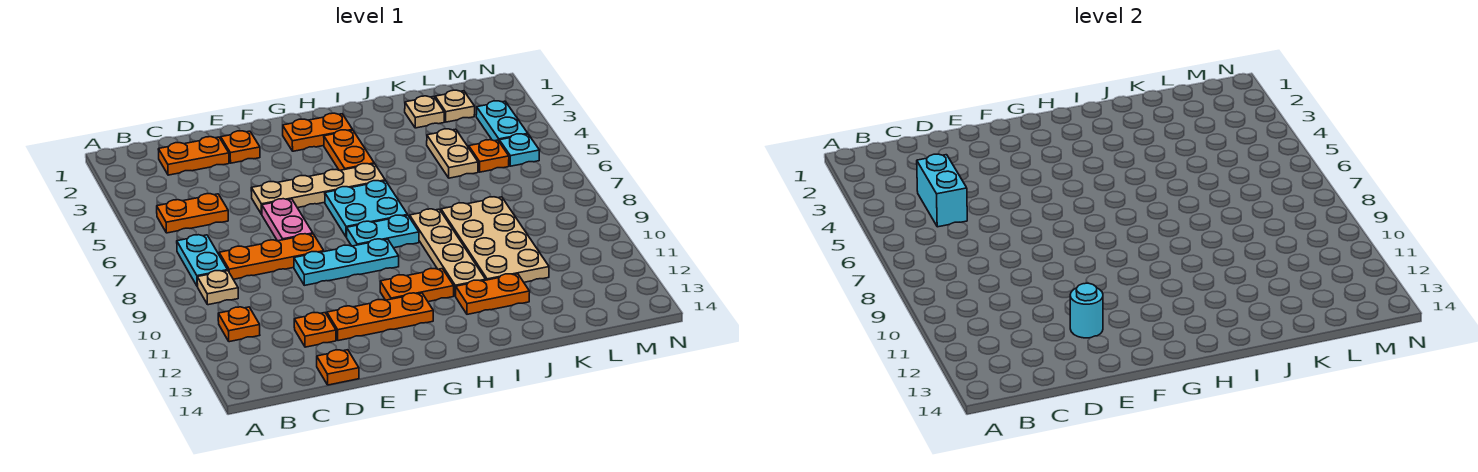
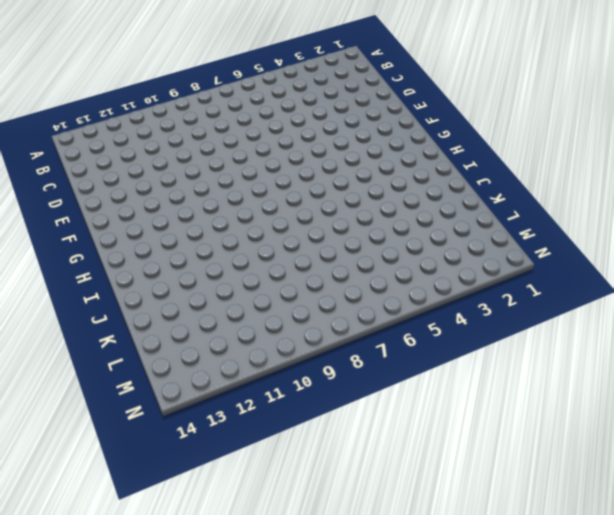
none -> orange plate B5:C5 level 1
none -> cyan plate B7:B8 level 1
none -> tan plate B9 level 1

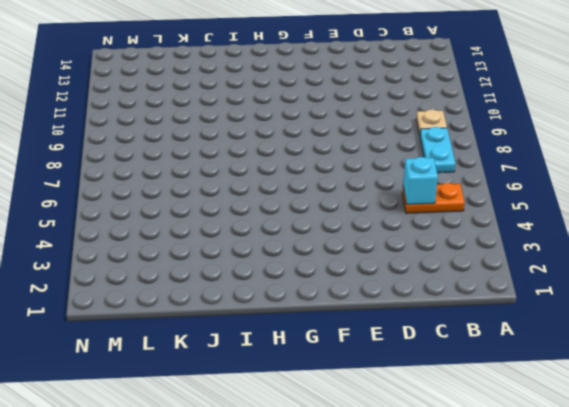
cyan brick C5 level 2 -> cyan brick C4:C5 level 2
none -> orange plate B11 level 1
none -> orange plate C2:D2 level 1
none -> orange plate C8:E8 level 1

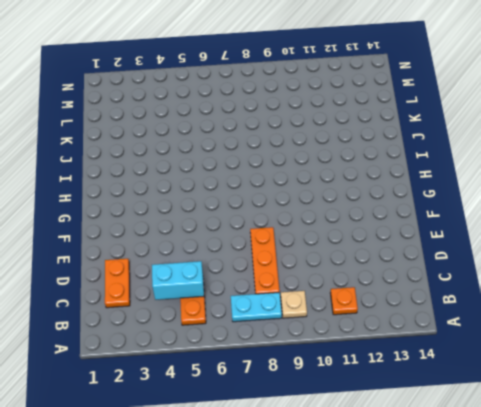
none -> orange plate D12 level 1
none -> orange plate D14 level 1
none -> orange plate E2 level 1

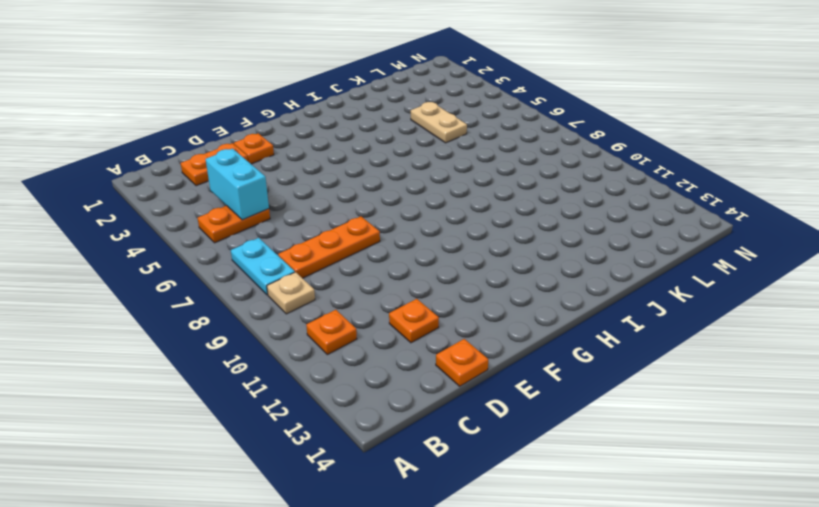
none -> tan plate E5:H5 level 1
none -> pink plate E6:E7 level 1
none -> cyan plate E9:G9 level 1

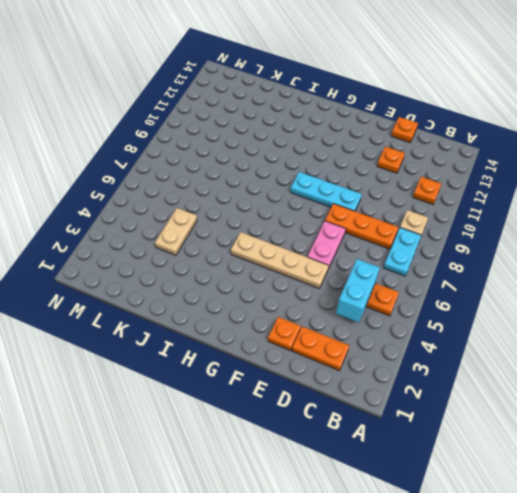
none -> orange plate E12:G12 level 1
none -> orange plate G2:H2 level 1
none -> cyan plate G6:H7 level 1

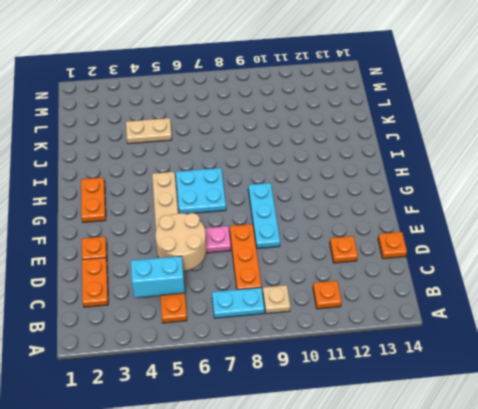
tan round brick D5:E6 level 2 -> none
none -> orange plate E12:G12 level 1
none -> cyan plate G8:H8 level 1
none -> orange plate G11:H11 level 1

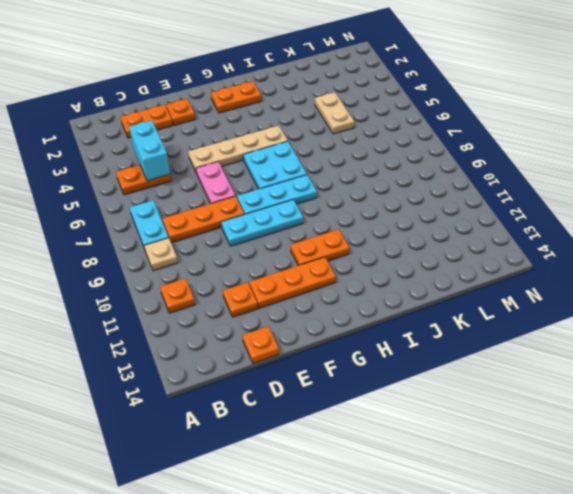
cyan plate F8:H8 level 1 -> cyan plate G8:H8 level 1
none -> orange plate H3:H4 level 1
none -> tan plate I8:I11 level 1
none -> orange plate I12:J12 level 1

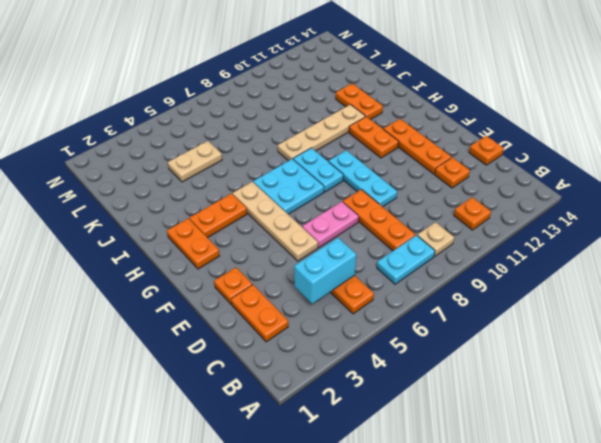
none -> tan plate J8:K11 level 1
none -> tan plate K2 level 1
none -> tan plate L2 level 1

